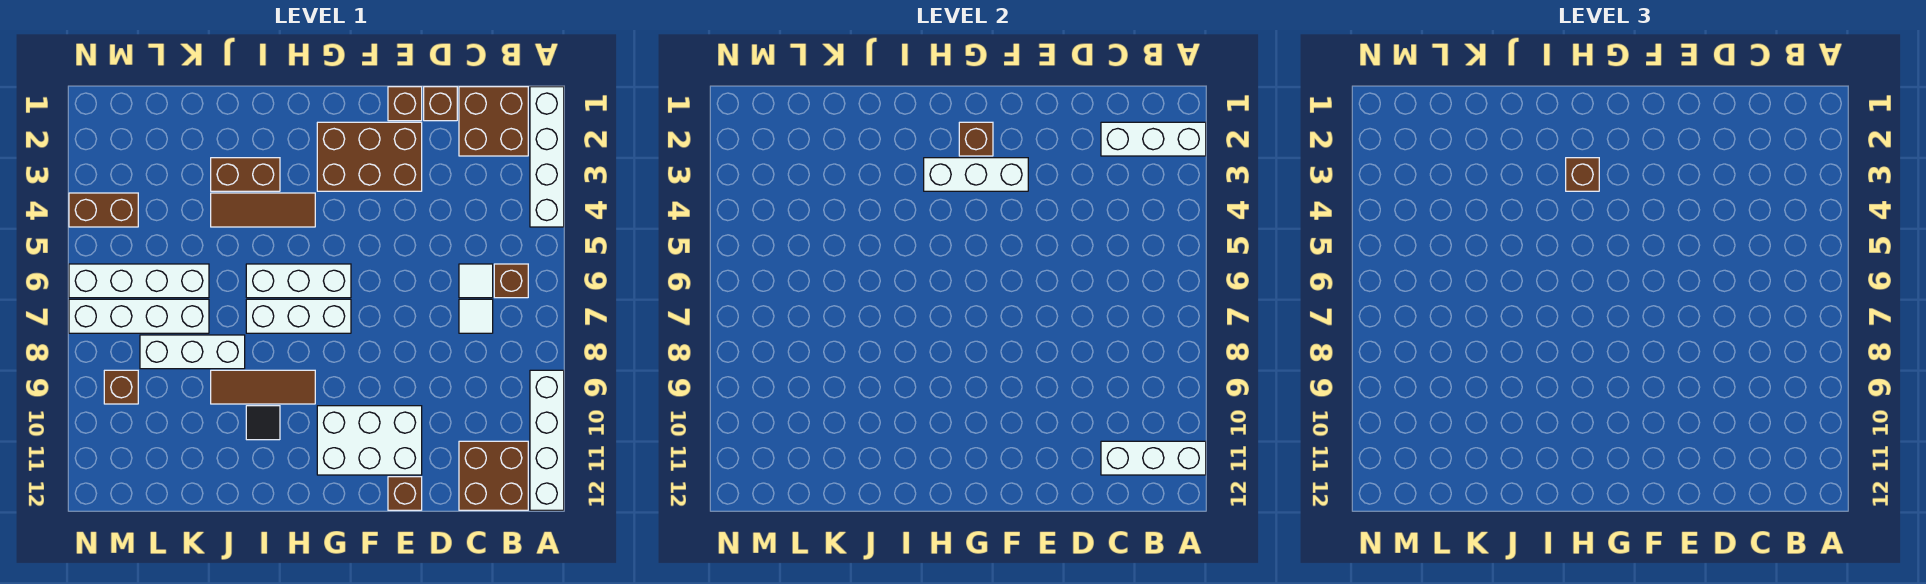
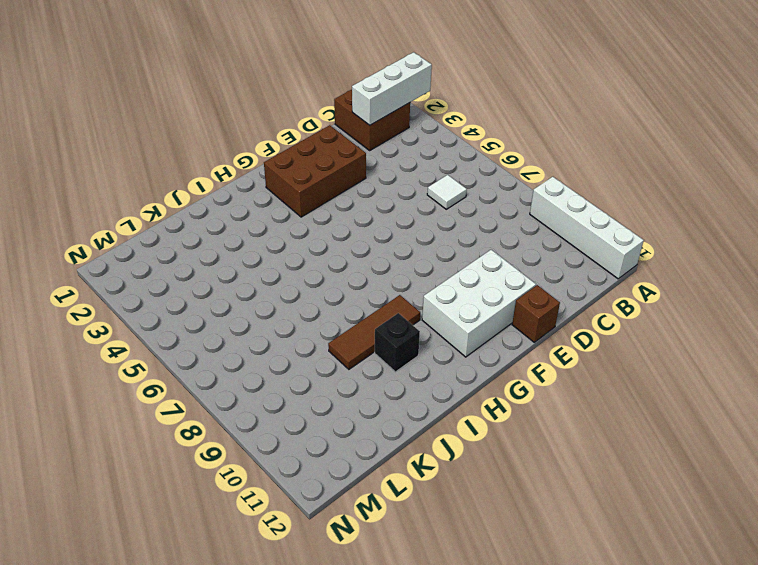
black brick I10 level 1 -> black tile I10 level 1
none -> white brick A1:A4 level 1
none -> brown brick B6 level 1
none -> brown brick B11:C12 level 1

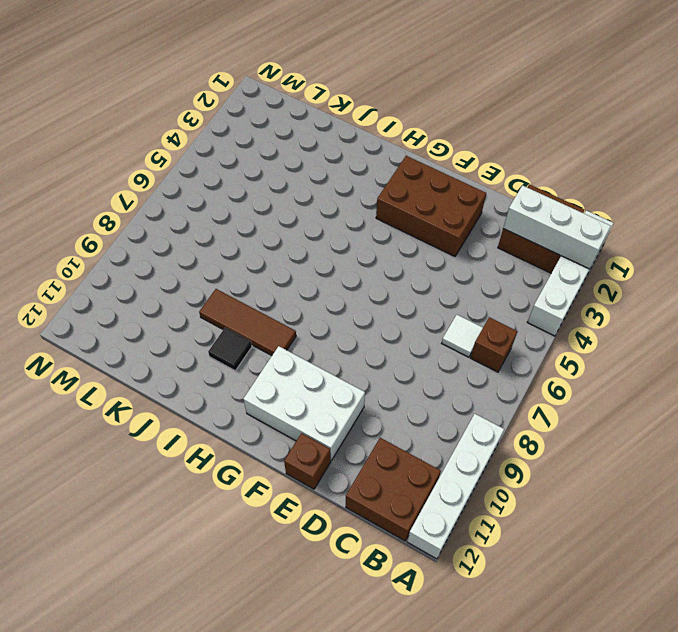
none -> white tile C7 level 1
none -> brown brick D1 level 1
none -> brown brick E1 level 1

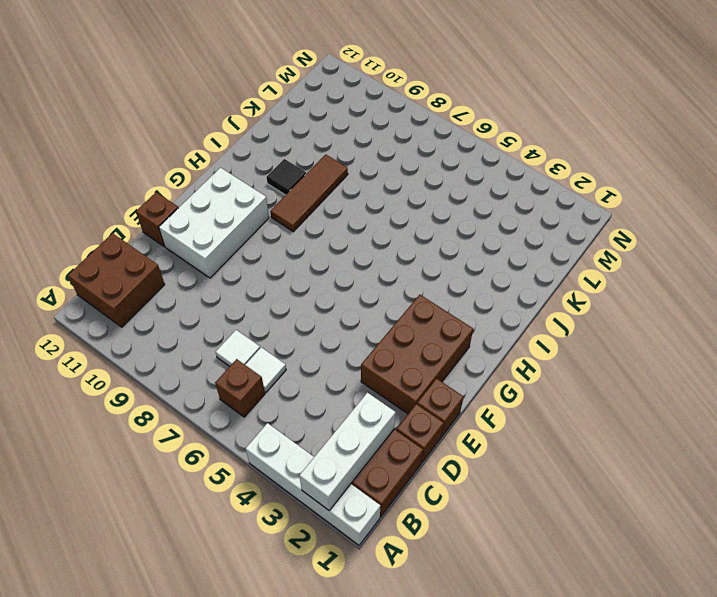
none -> white brick A9:A12 level 1
none -> white brick G6:I6 level 1
none -> white brick G7:I7 level 1

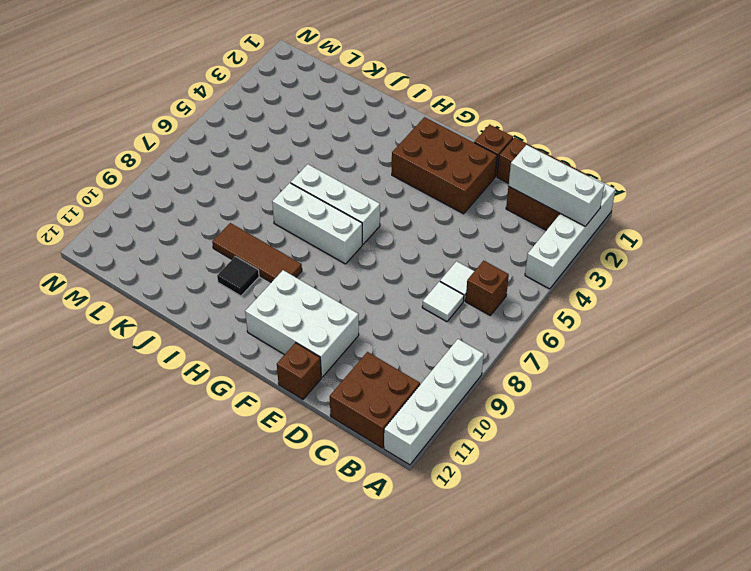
none -> brown tile H4:J4 level 1
none -> brown brick I3:J3 level 1
none -> white brick J8:L8 level 1

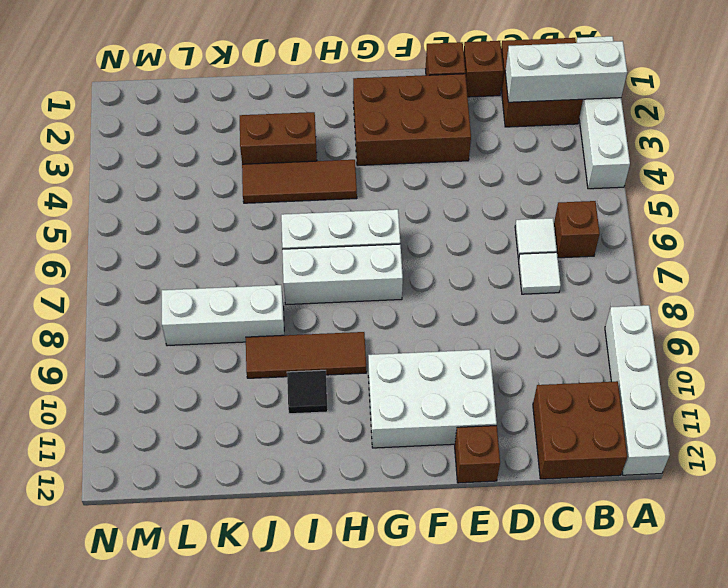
none -> white brick K6:N6 level 1
none -> white brick K7:N7 level 1
none -> brown brick M4:N4 level 1

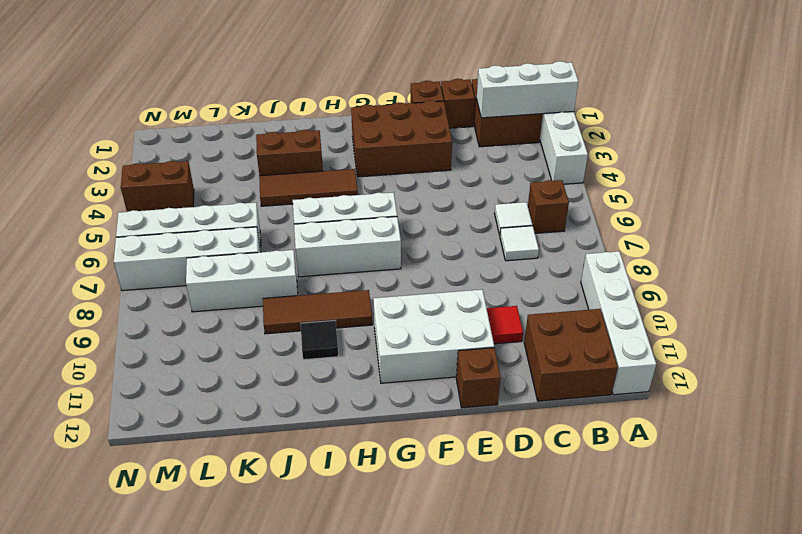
red tile D10 level 1 -> none
none -> brown brick M9 level 1
none -> white brick A11:C11 level 2
none -> white brick F3:H3 level 2

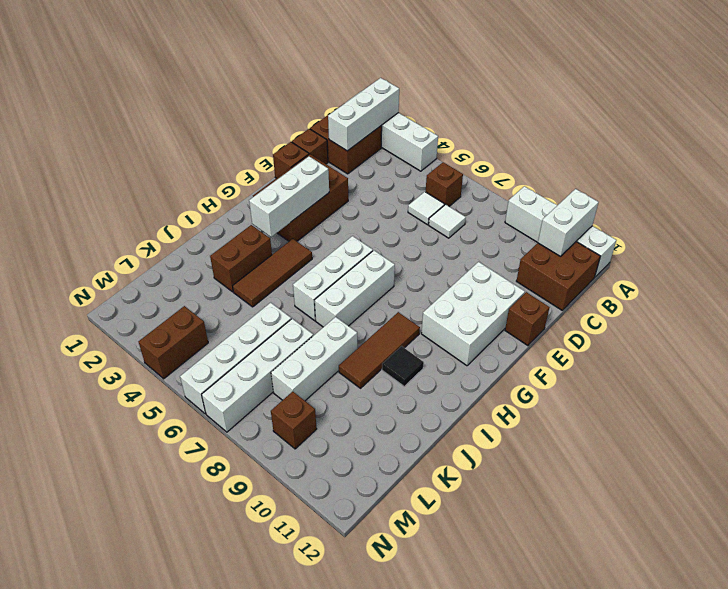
white brick A11:B11 level 2 -> white brick A11:C11 level 2
none -> brown brick G2 level 2
none -> brown brick H3 level 3

